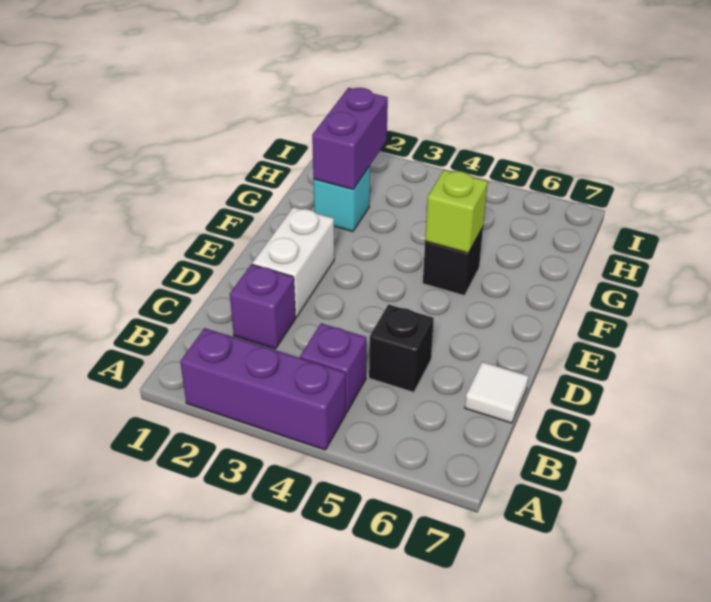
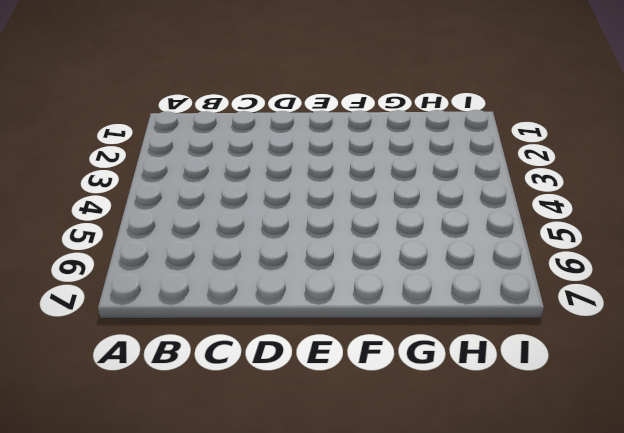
none -> purple brick A2:A4 level 1
none -> purple brick B4 level 1

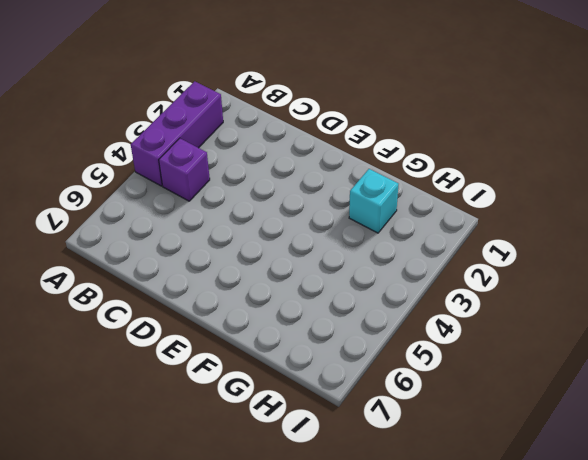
none -> purple brick C2 level 1
none -> black brick C5 level 1

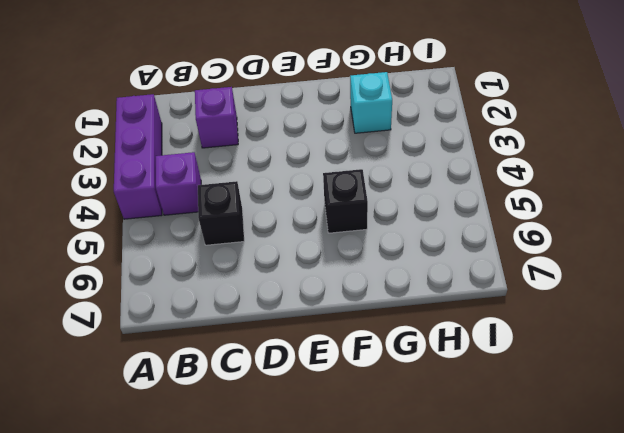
none -> white tile C7 level 1
none -> white brick D2:E2 level 1

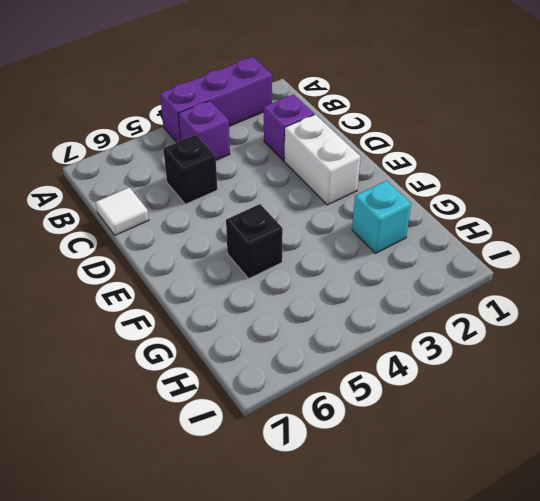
none -> lime brick F5 level 2
none -> purple brick G2:H2 level 2

